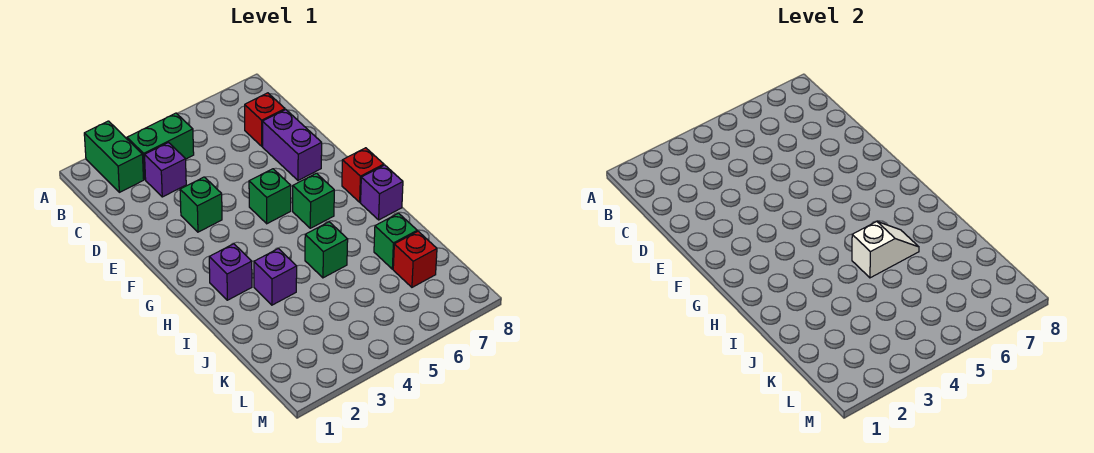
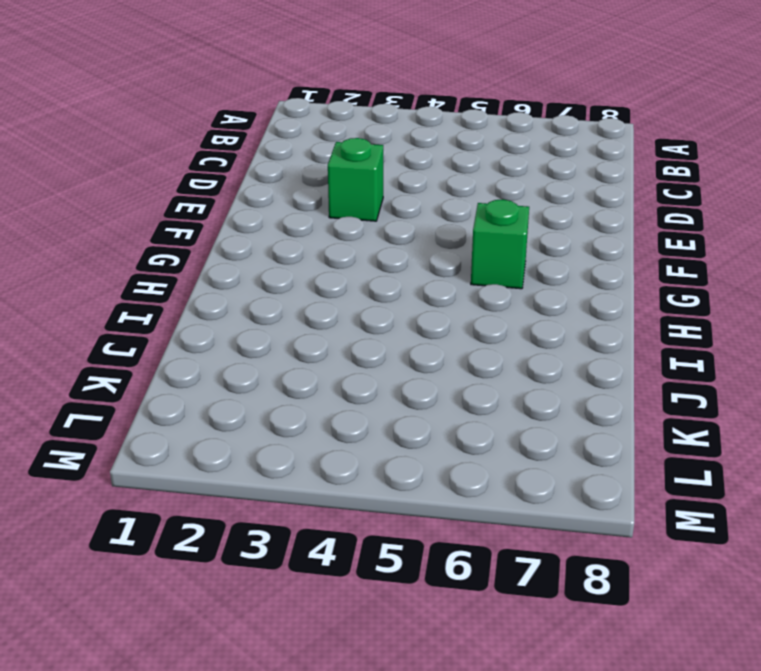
none -> green brick A2:B2 level 1
none -> green brick B3:B4 level 1
none -> purple brick C3 level 1

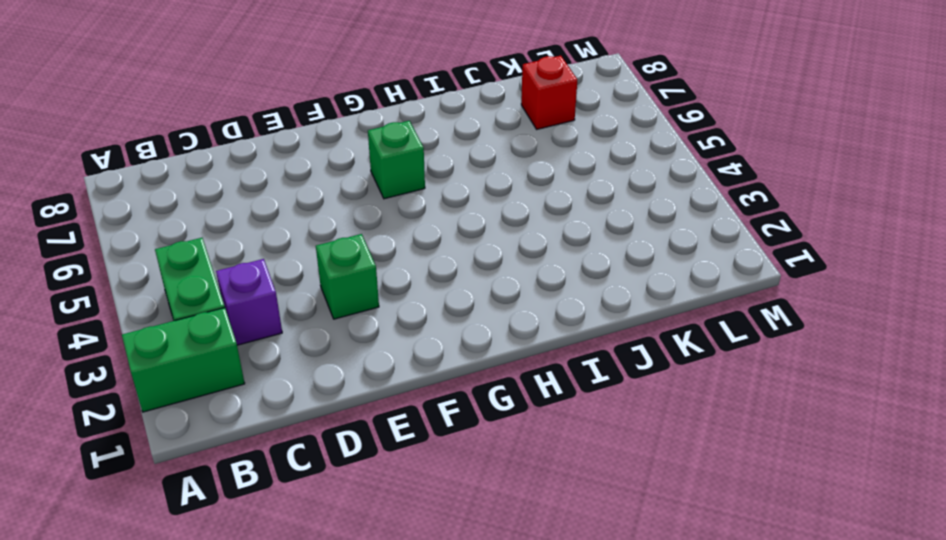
none -> red brick C7 level 1
none -> purple brick D7:E7 level 1
none -> green brick F5 level 1

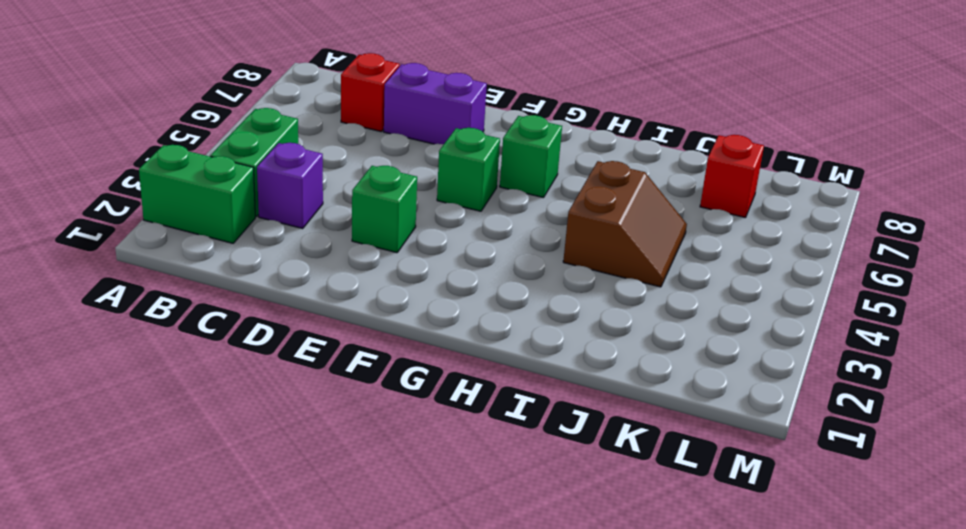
brown slope I4:J5 level 1 top I -> green brick I5 level 1
none -> red brick G8 level 1
none -> purple brick H2 level 1
none -> purple brick H8 level 1

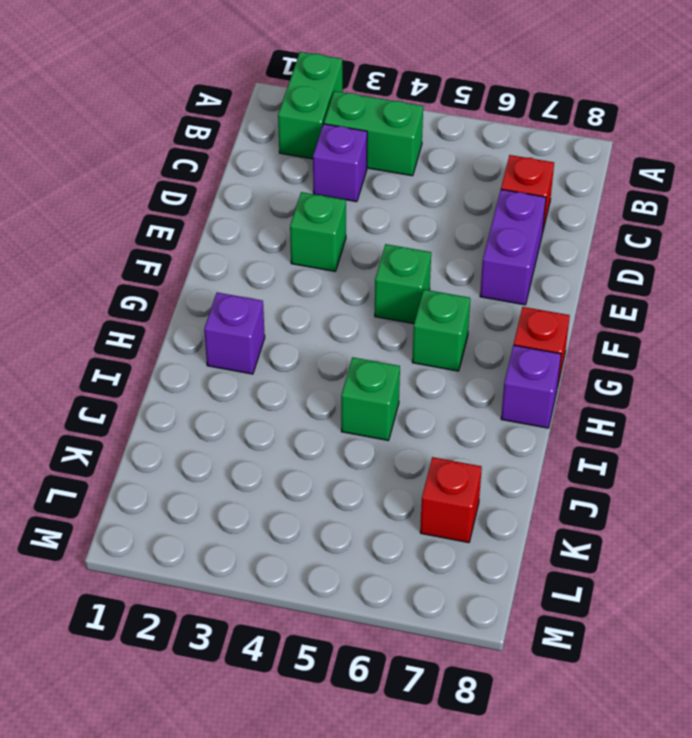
none -> purple brick I3 level 1
none -> green brick J7 level 1
none -> white slope I5:I6 level 2 top 5

